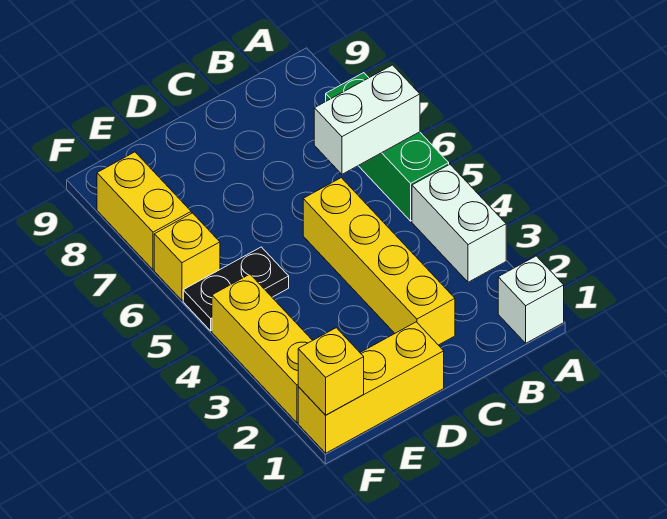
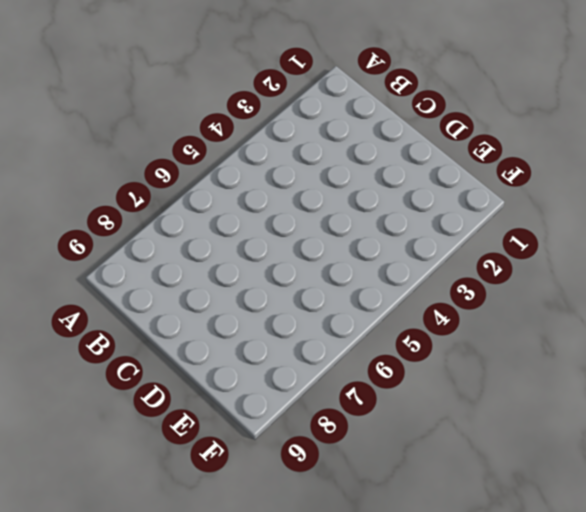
none -> white brick A1 level 1
none -> white brick A3:A4 level 1

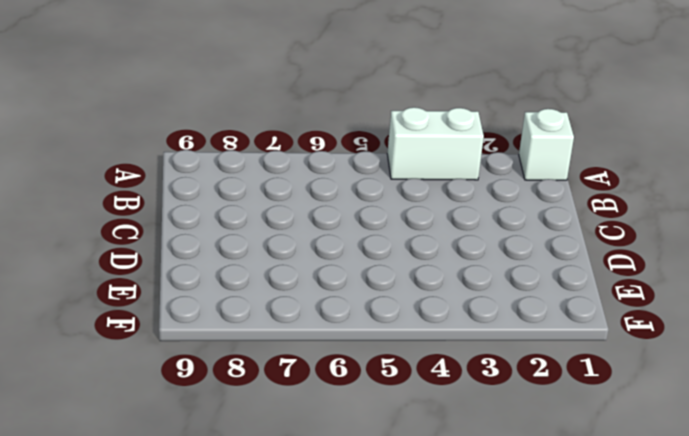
none -> green brick A5:A7 level 1
none -> yellow brick C2:C5 level 1

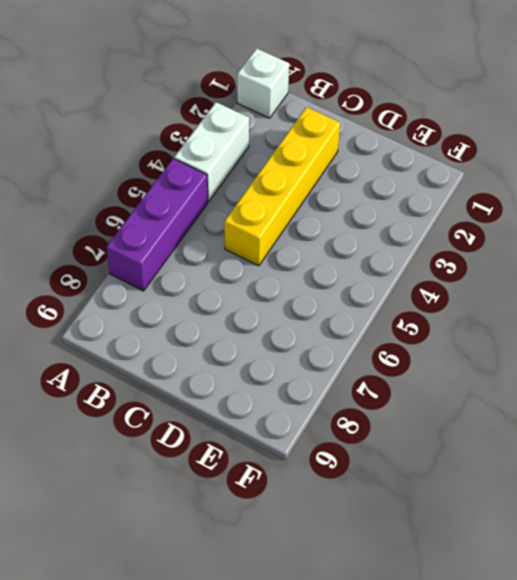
purple brick A5:A7 level 1 -> green brick A5:A7 level 1
none -> yellow brick D1:F1 level 1
none -> black plate E5:F5 level 1

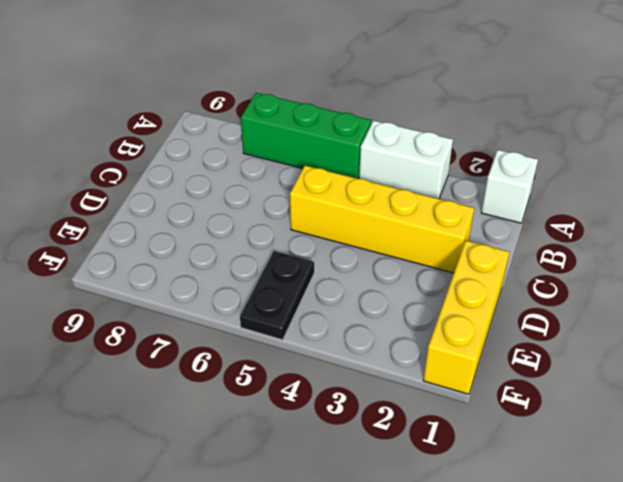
none -> yellow brick F2:F4 level 1
none -> yellow brick F6 level 1

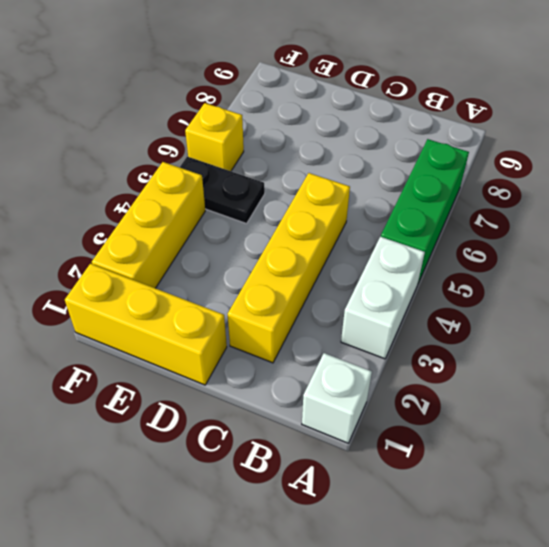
none -> yellow brick F7:F8 level 1
none -> white brick A6:B6 level 2

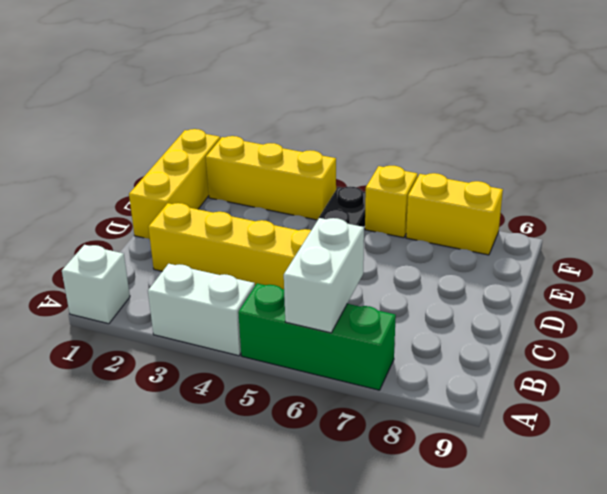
none -> yellow brick F1 level 2

